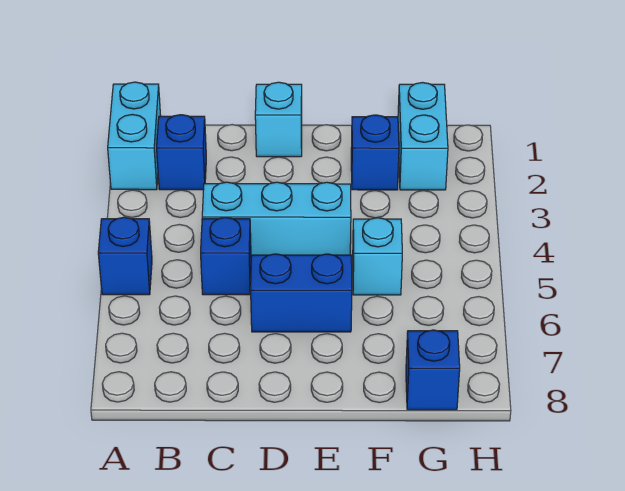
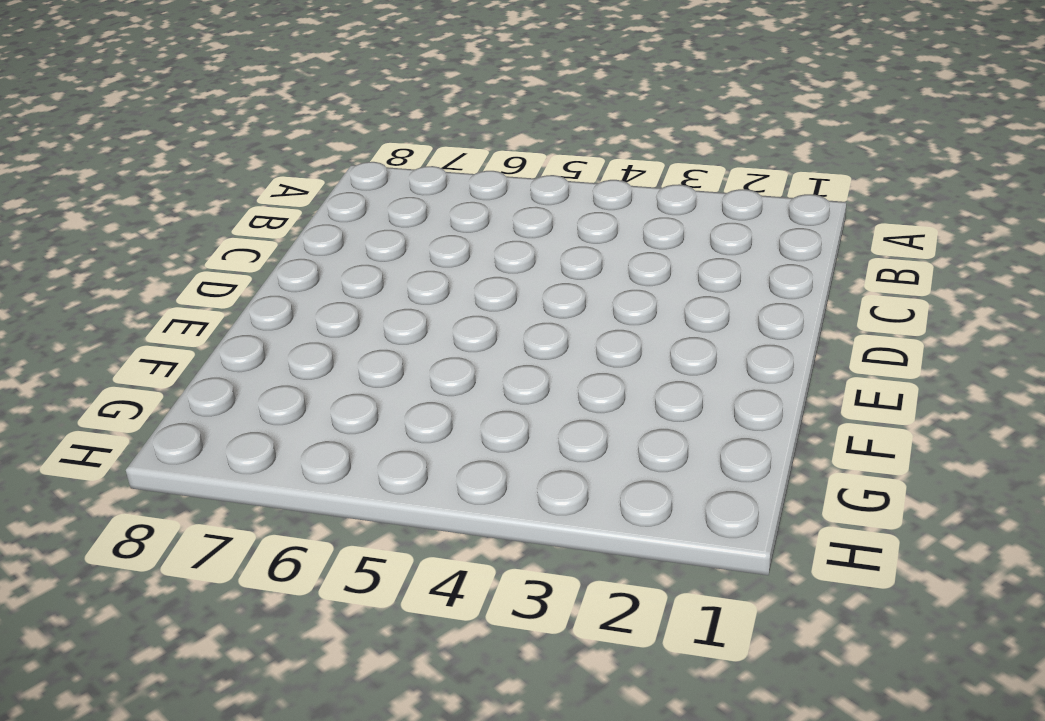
none -> cyan brick A1:A2 level 1
none -> blue brick A5 level 1

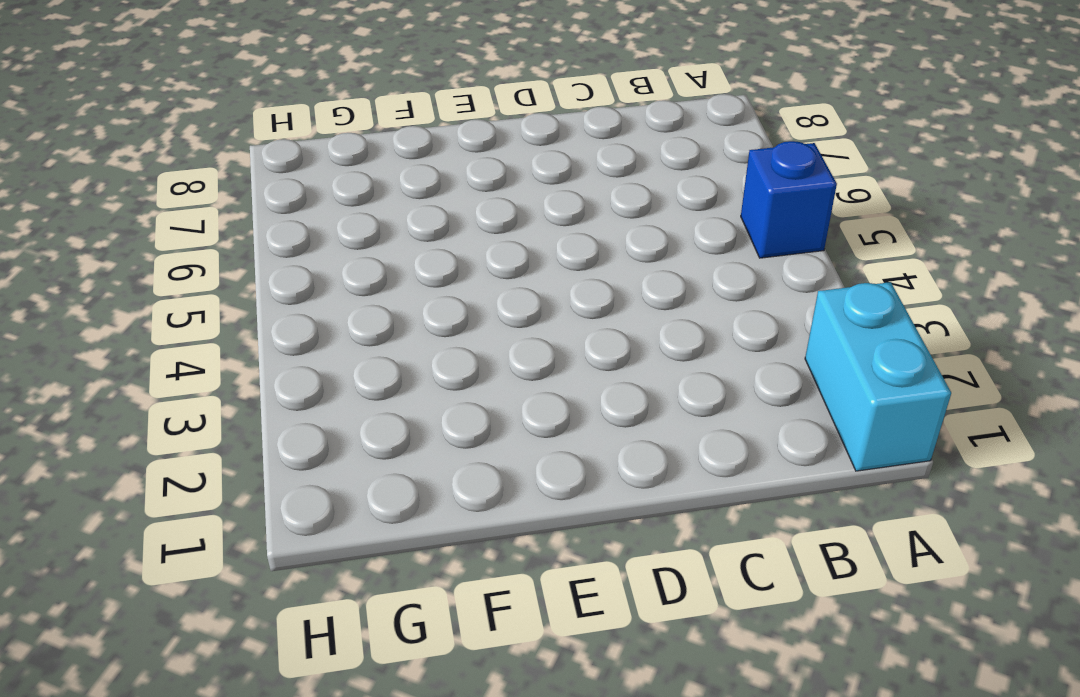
none -> blue brick B2 level 1
none -> cyan brick C4:E4 level 1

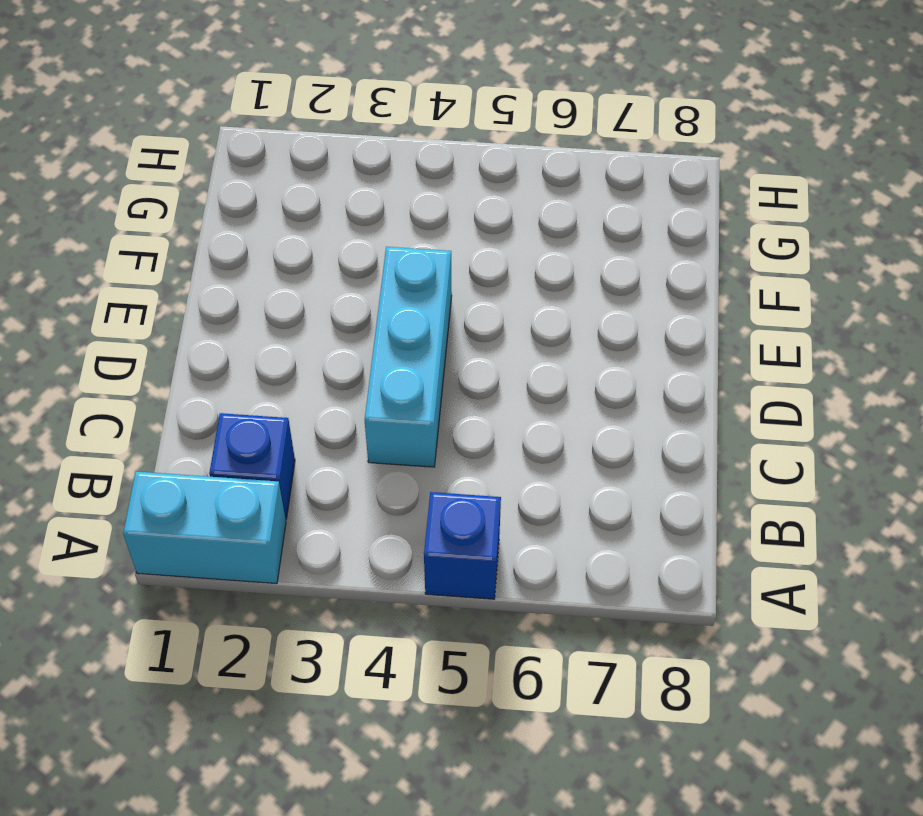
none -> blue brick C5 level 1
none -> cyan brick D1 level 1

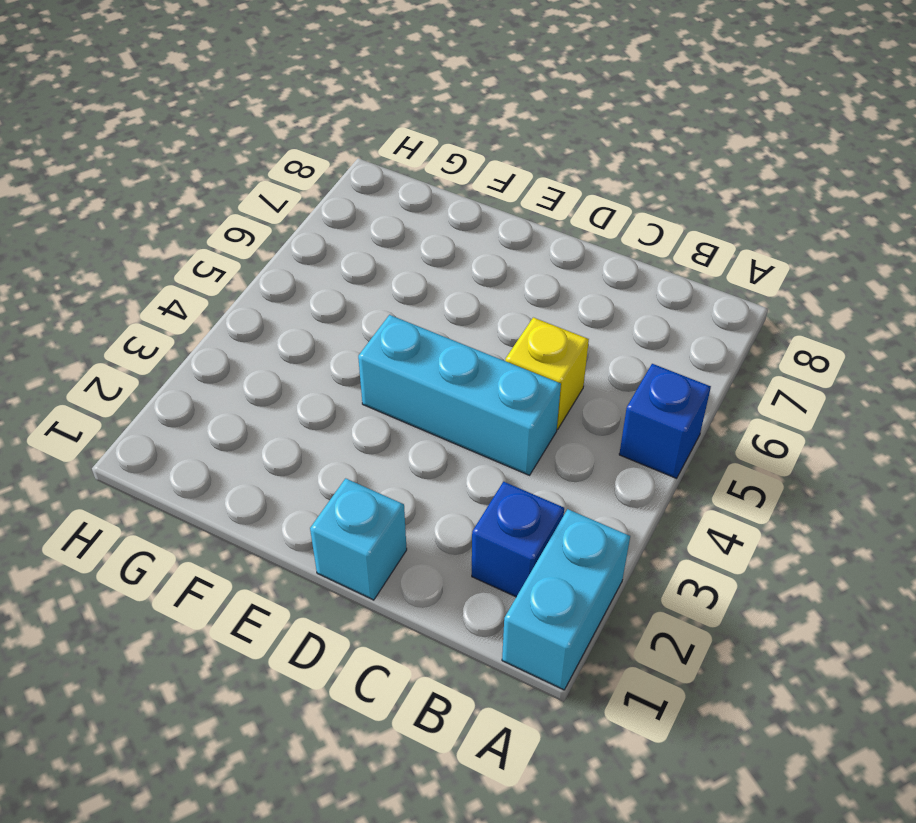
yellow brick C5 level 1 -> blue brick C5 level 1
none -> blue brick D6:E6 level 1
none -> blue brick F2 level 1

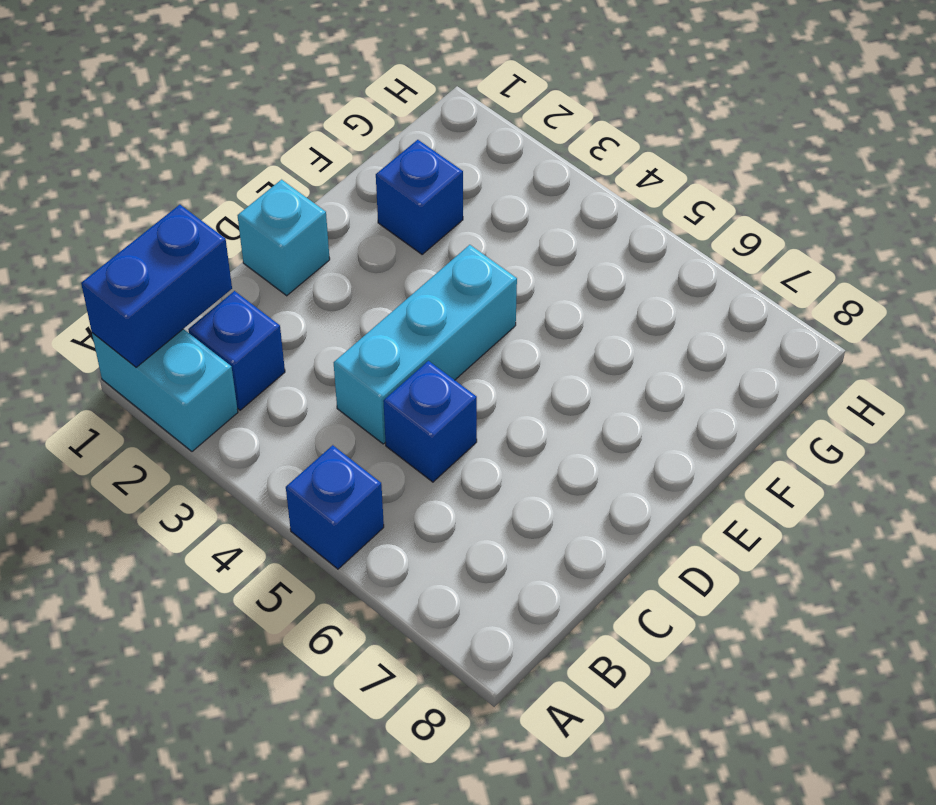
blue brick A1:B1 level 2 -> blue brick D6:E6 level 1
none -> cyan brick F5 level 1
none -> cyan brick G1:G2 level 1

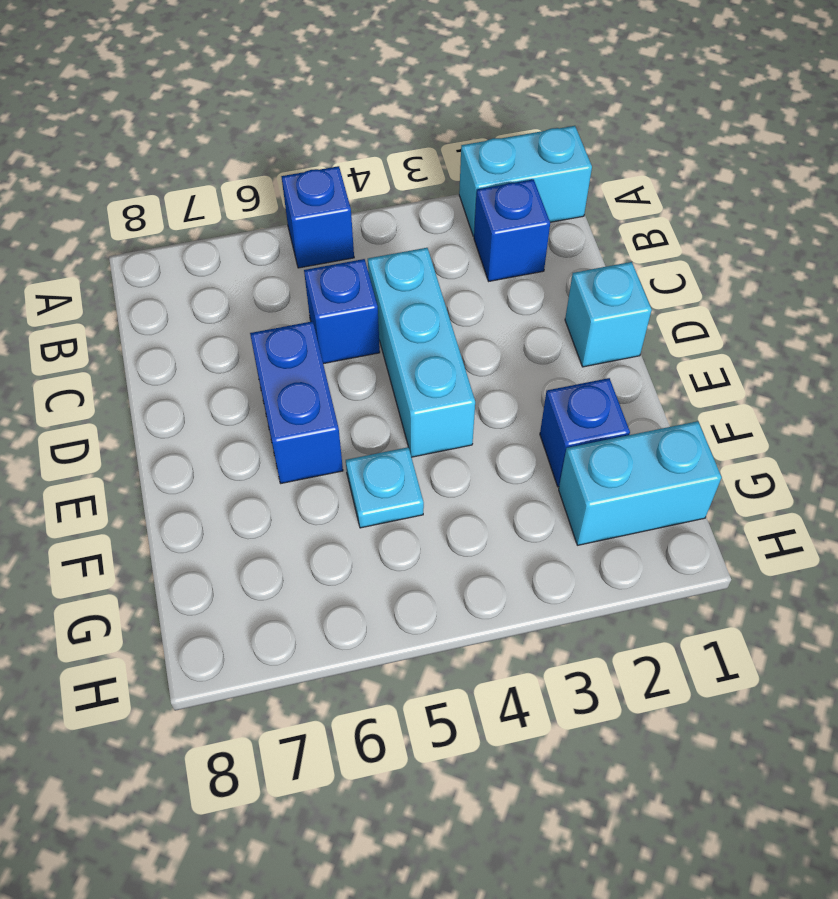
cyan plate F5 level 1 -> cyan brick F5 level 1
none -> blue brick G8 level 1

